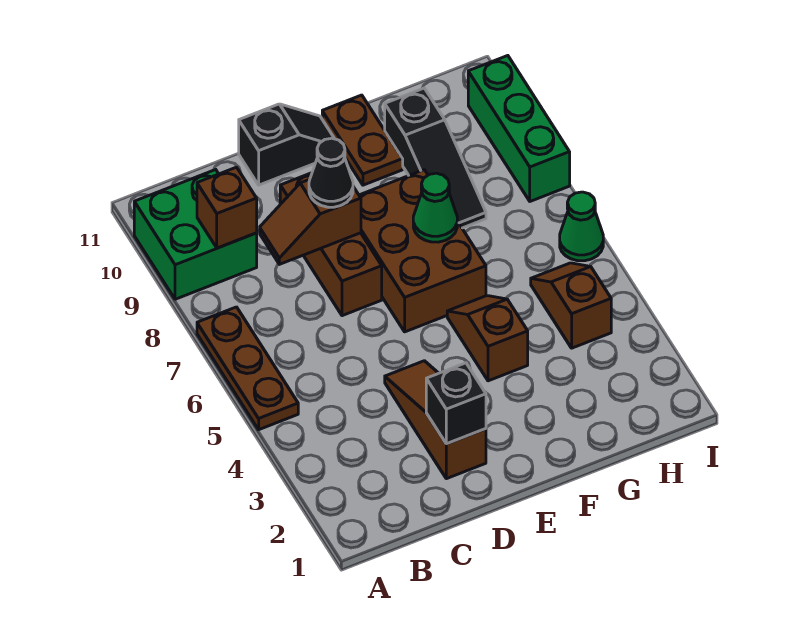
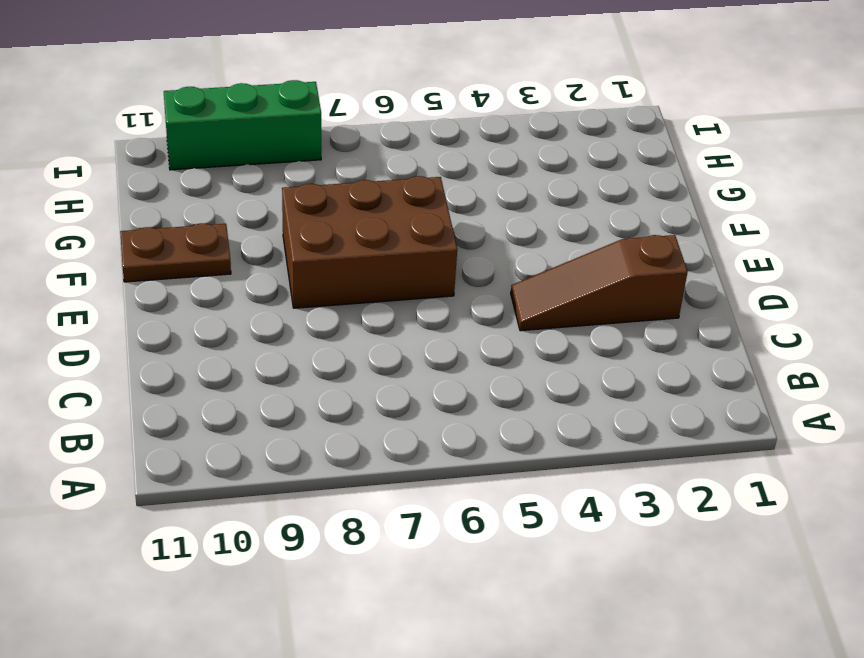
none -> brown plate A5:A7 level 1
none -> green brick A9:B10 level 1
none -> brown brick D7:D9 level 1

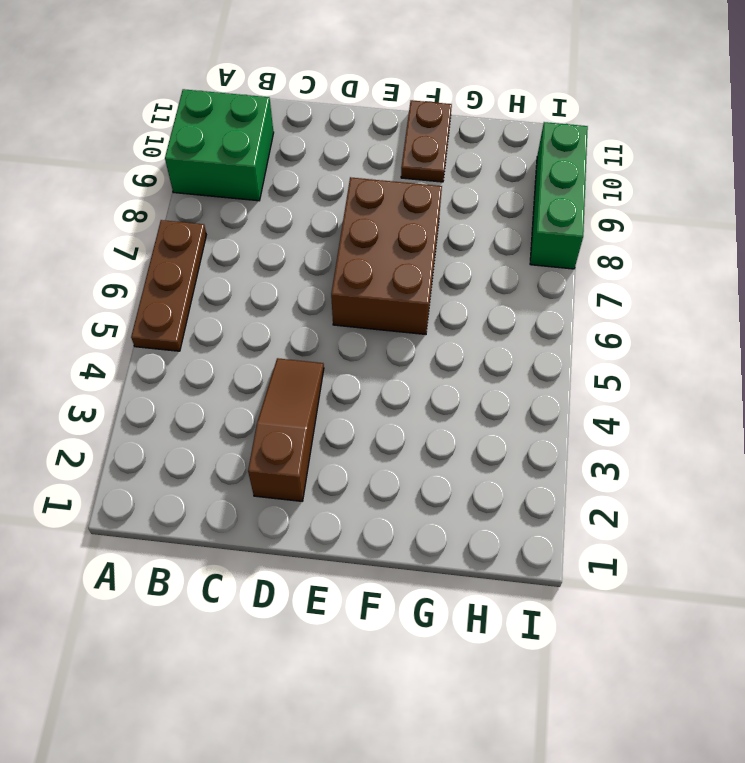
none -> brown brick D7:D9 level 1
none -> black slope D11:E11 level 1 top D
none -> brown slope F4:F5 level 1 top 4

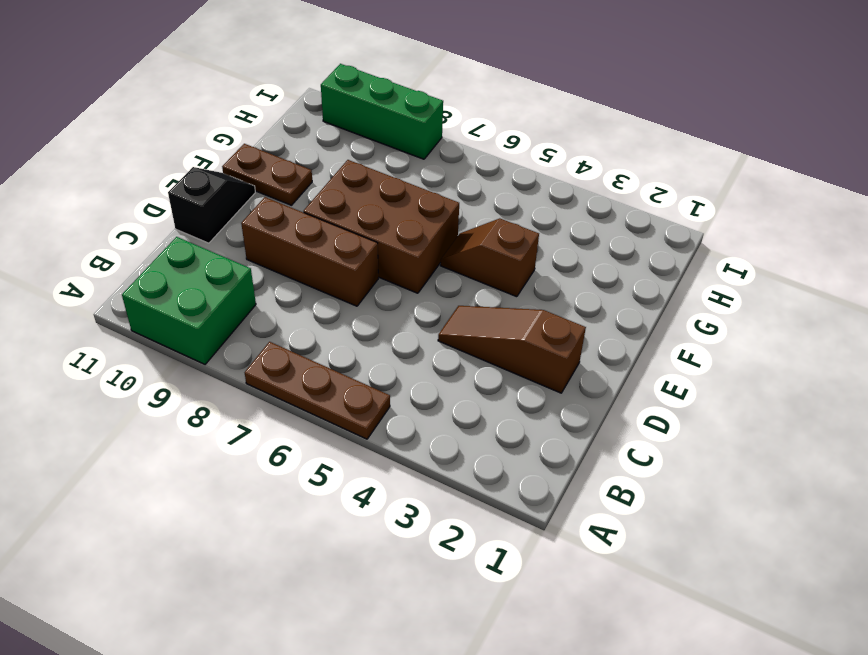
none -> black slope G8:G10 level 1 top 10
none -> brown slope H4:H5 level 1 top 4
none -> green cone I6 level 1

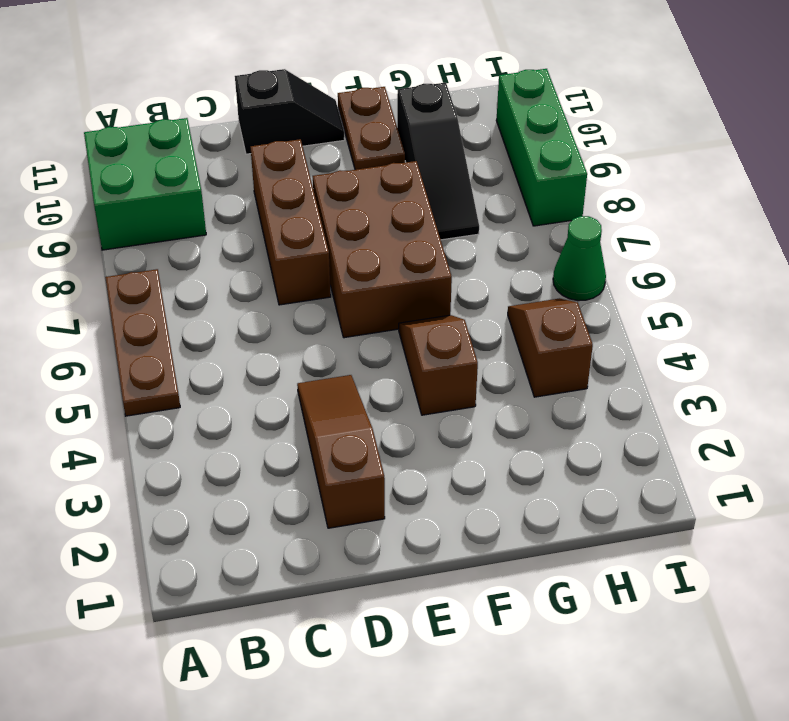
none -> brown brick B9 level 2
none -> brown slope C8:D8 level 2 top D
none -> black brick D2 level 2

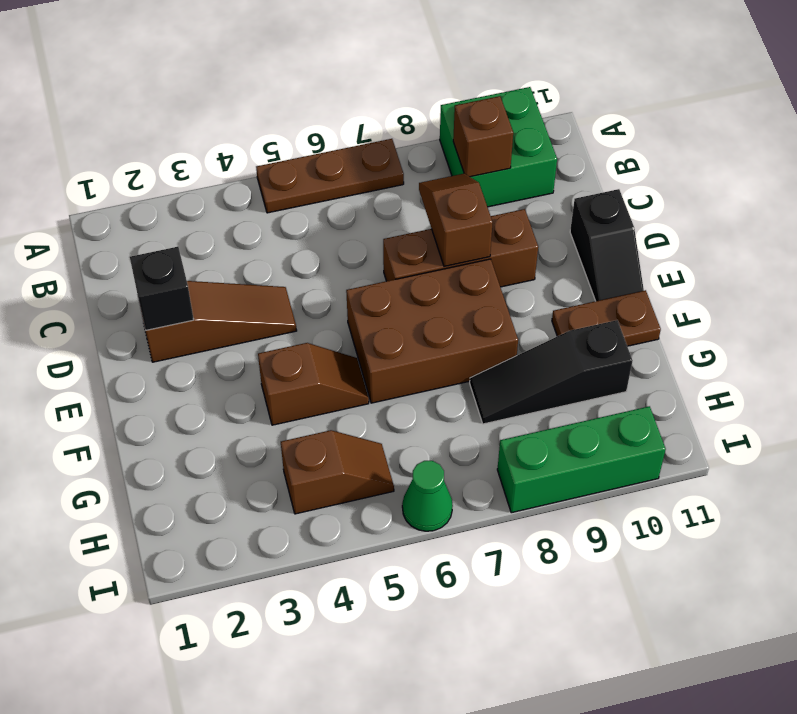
none -> green cone F7 level 2
none -> black cone D8 level 3

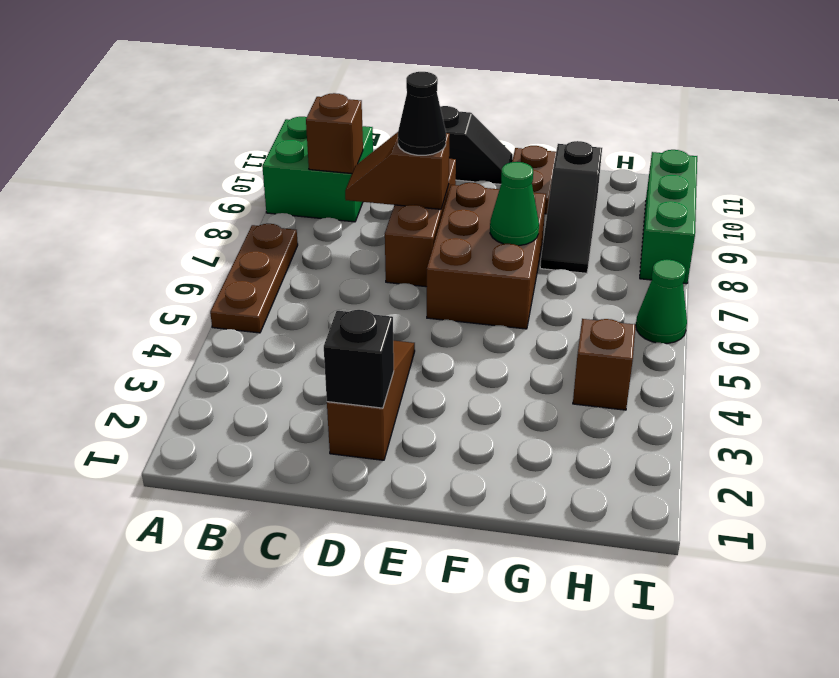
none -> brown slope F4:F5 level 1 top 4

